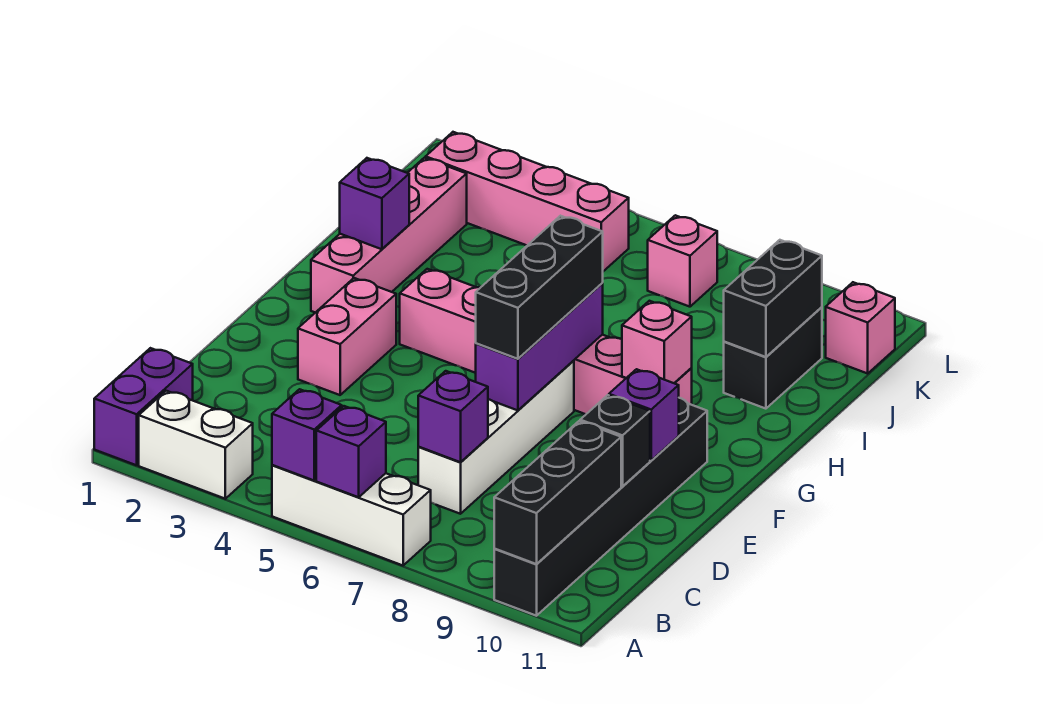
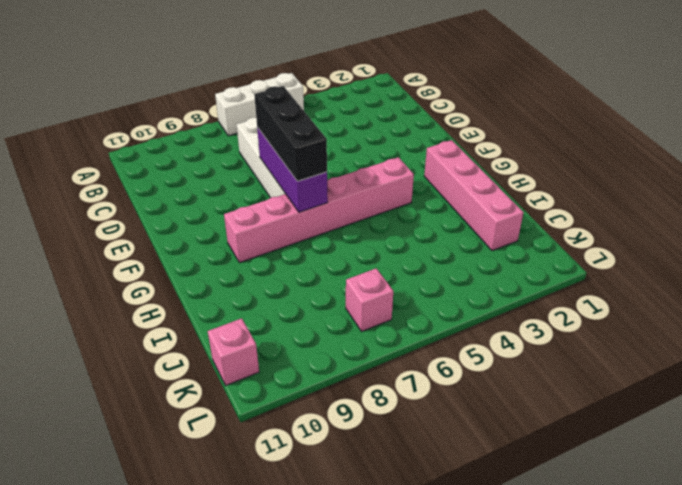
none -> purple brick A1:B1 level 1
none -> white brick A2:A3 level 1
none -> black brick A10:F10 level 1

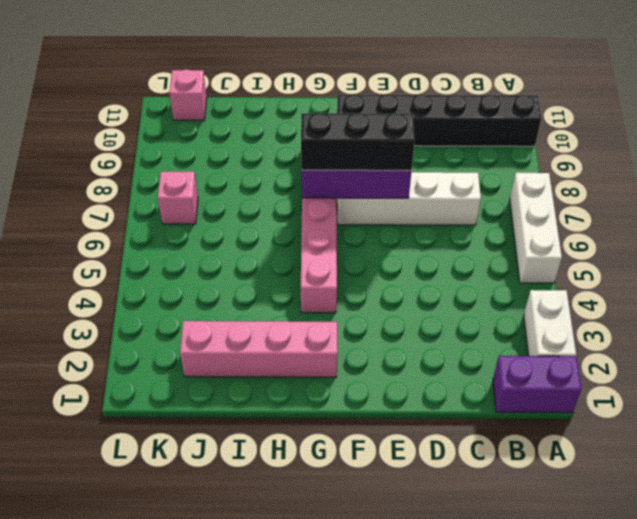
none -> pink brick E3:F3 level 1
none -> black brick I10:J10 level 1
none -> pink brick K2:K5 level 1

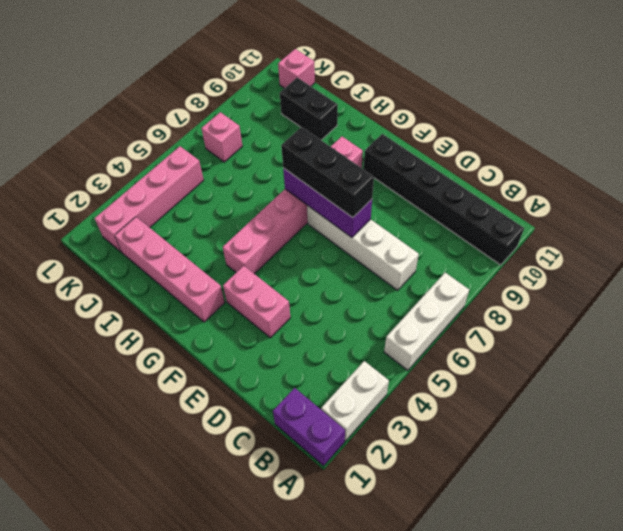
none -> purple brick A5 level 2
none -> purple brick A6 level 2
none -> black brick A10:C10 level 2

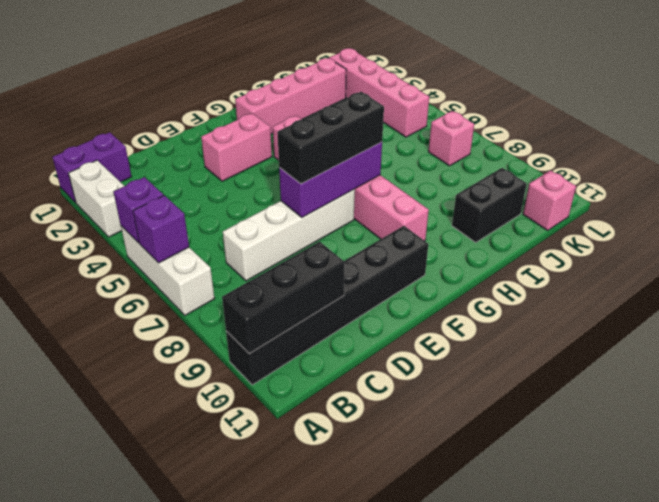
none -> purple brick C7 level 2
none -> black brick D10 level 2
none -> purple brick E10 level 2

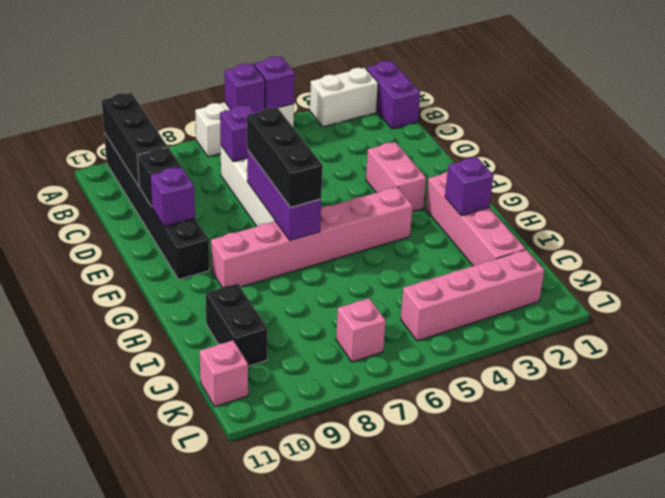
none -> pink brick G9 level 2
none -> black brick I10:J10 level 2

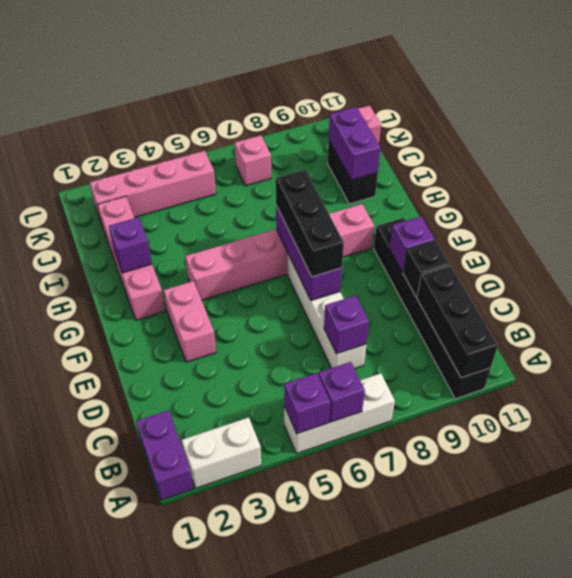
purple brick I10:J10 level 2 -> black brick I10:J10 level 2
none -> pink brick G9 level 2

